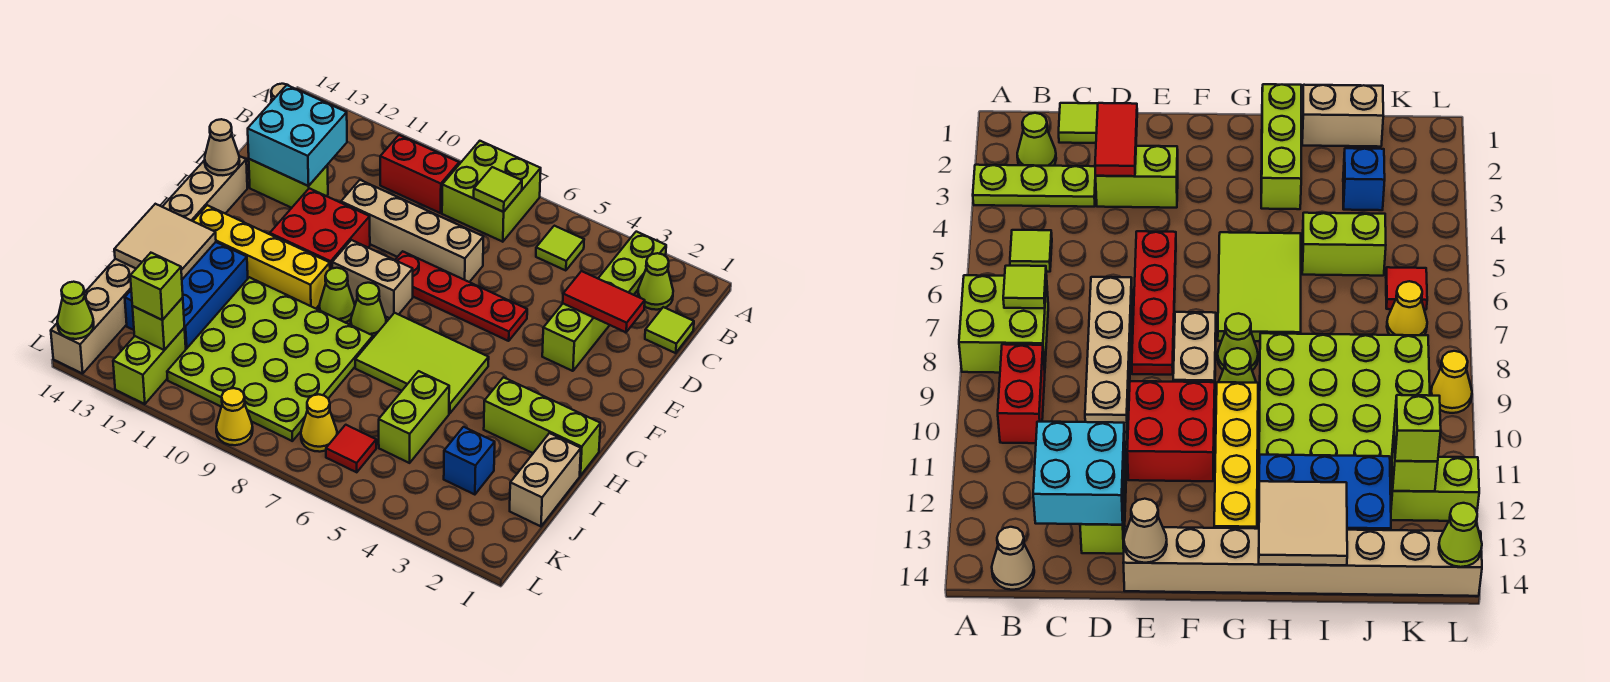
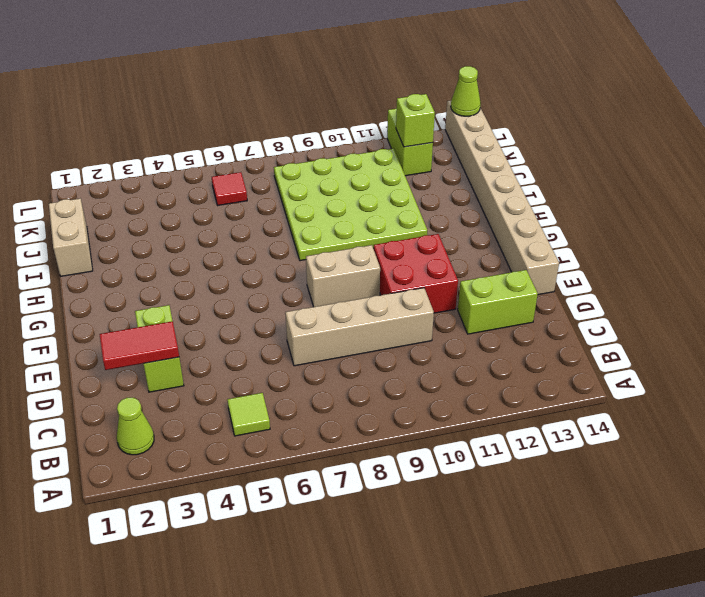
none -> lime plate A3:C3 level 1
none -> lime brick A7:B8 level 1
none -> red brick B9:B10 level 1
none -> tan cone B14 level 1

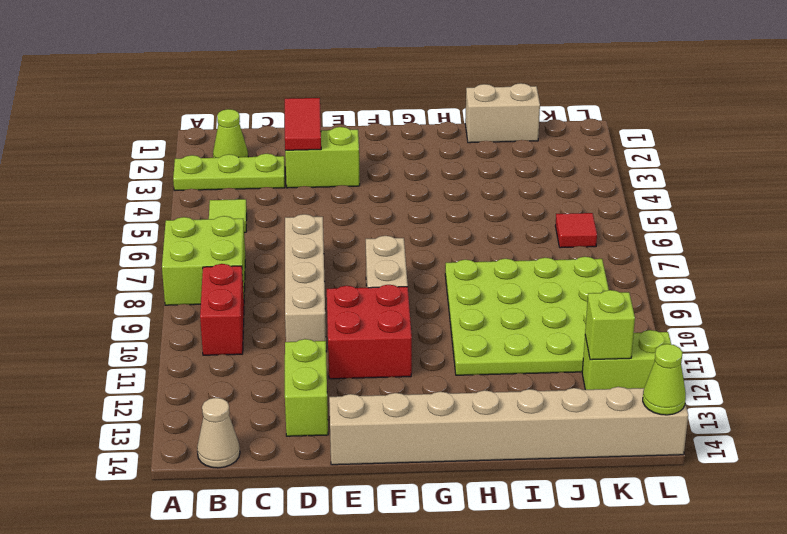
none -> lime tile C1 level 1
none -> red plate E5:E8 level 1
none -> lime tile G5:H7 level 1
none -> lime cone G8 level 1

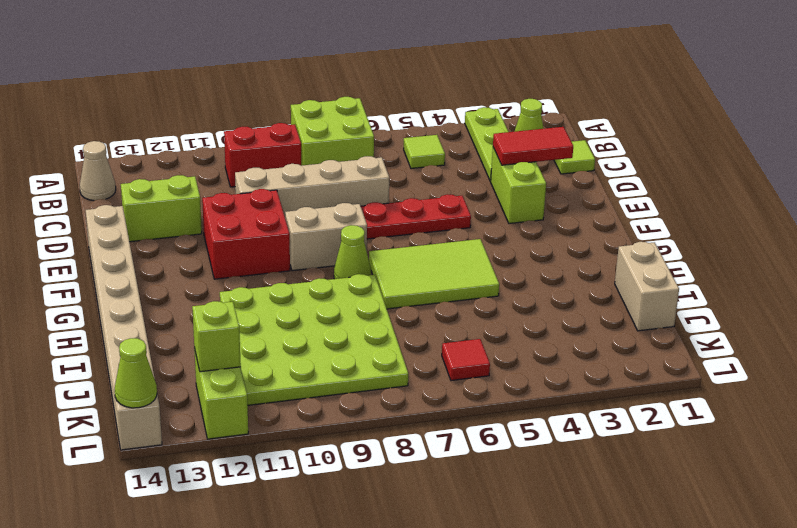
none -> lime cone G9 level 1
none -> yellow brick G10:G13 level 1
none -> lime brick H1:H3 level 1
none -> blue brick H12:J13 level 1

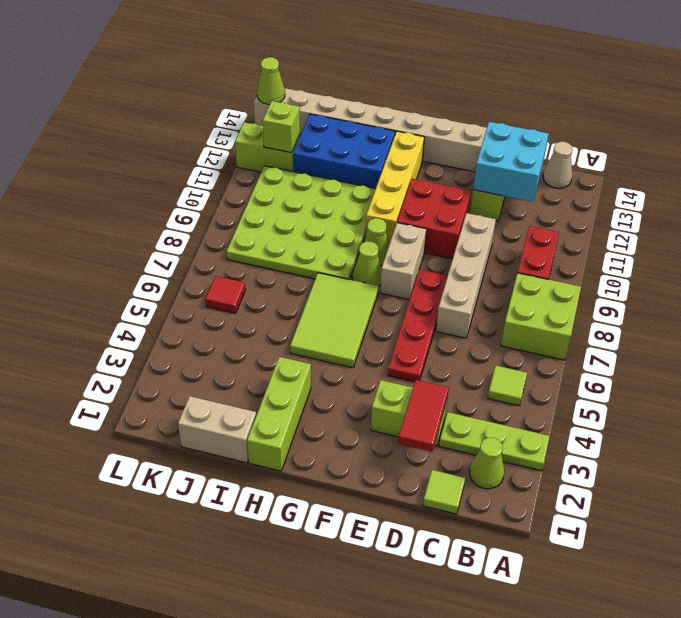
none -> lime brick I5:J5 level 1
none -> blue brick J3 level 1
none -> yellow cone K7 level 1
none -> yellow cone L9 level 1

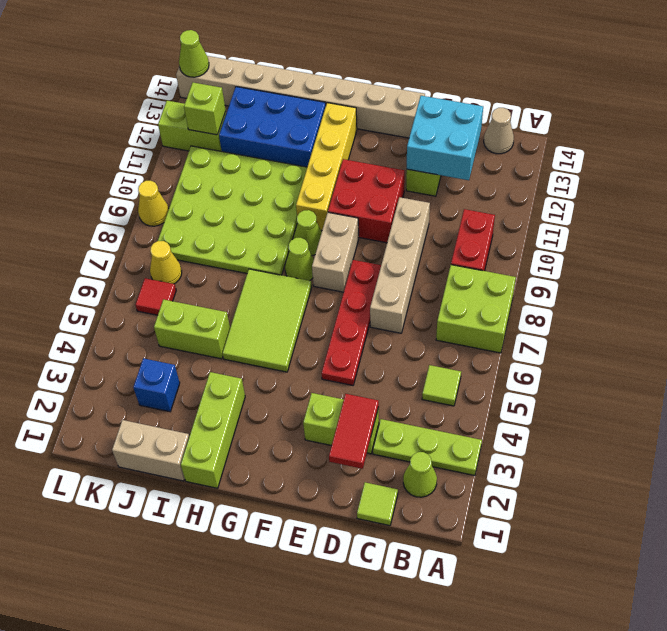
none -> lime tile B7 level 2
none -> tan cone E14 level 2
none -> tan tile H13:I14 level 2
none -> lime brick K12 level 3

